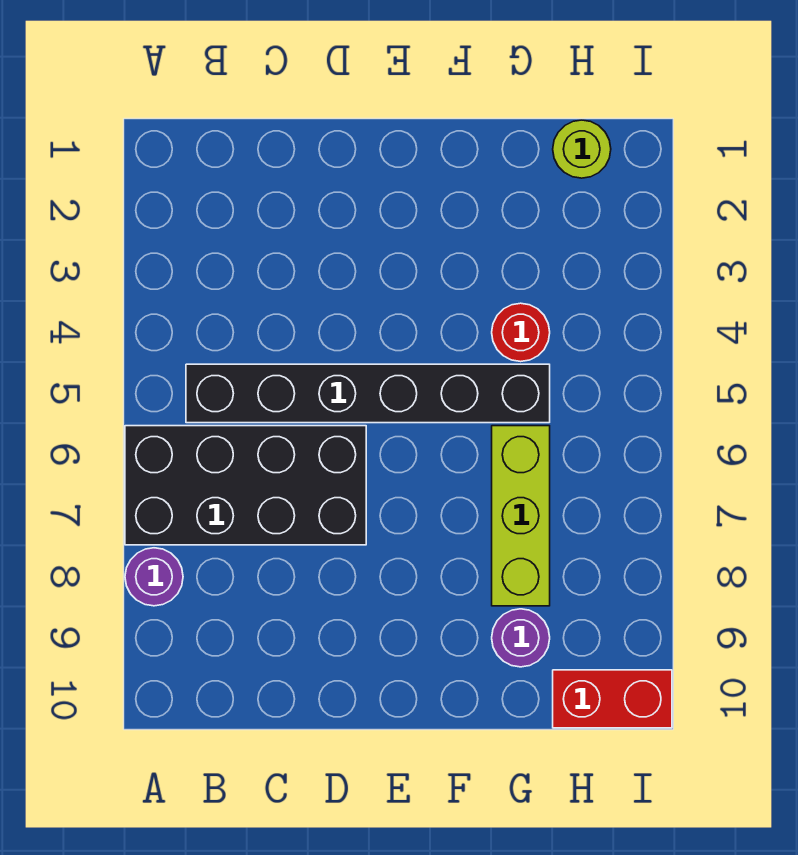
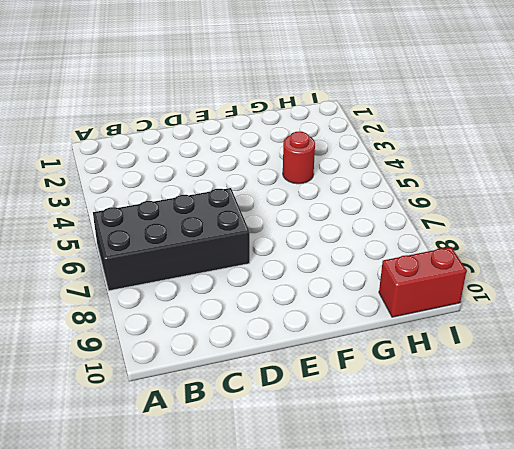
none -> purple round brick A8 level 1
none -> black brick B5:G5 level 1

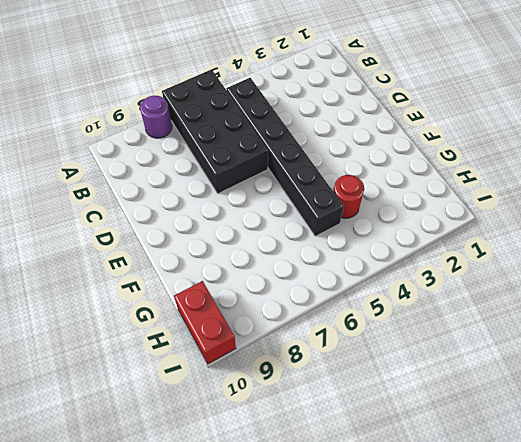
none -> lime brick G6:G8 level 1
none -> purple round brick G9 level 1

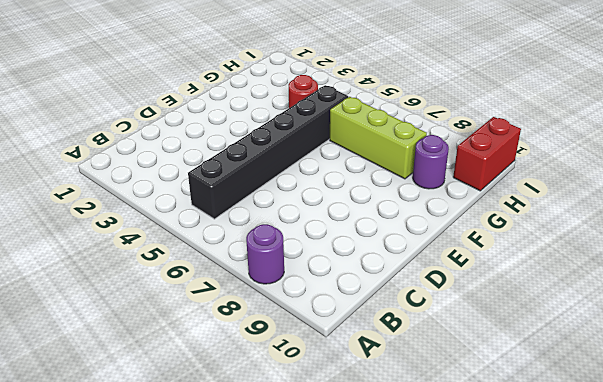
none -> black brick A6:D7 level 1
none -> lime round brick H1 level 1

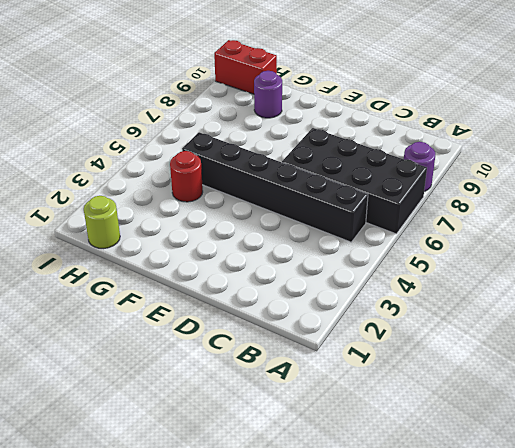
none -> lime brick G6:G8 level 1

